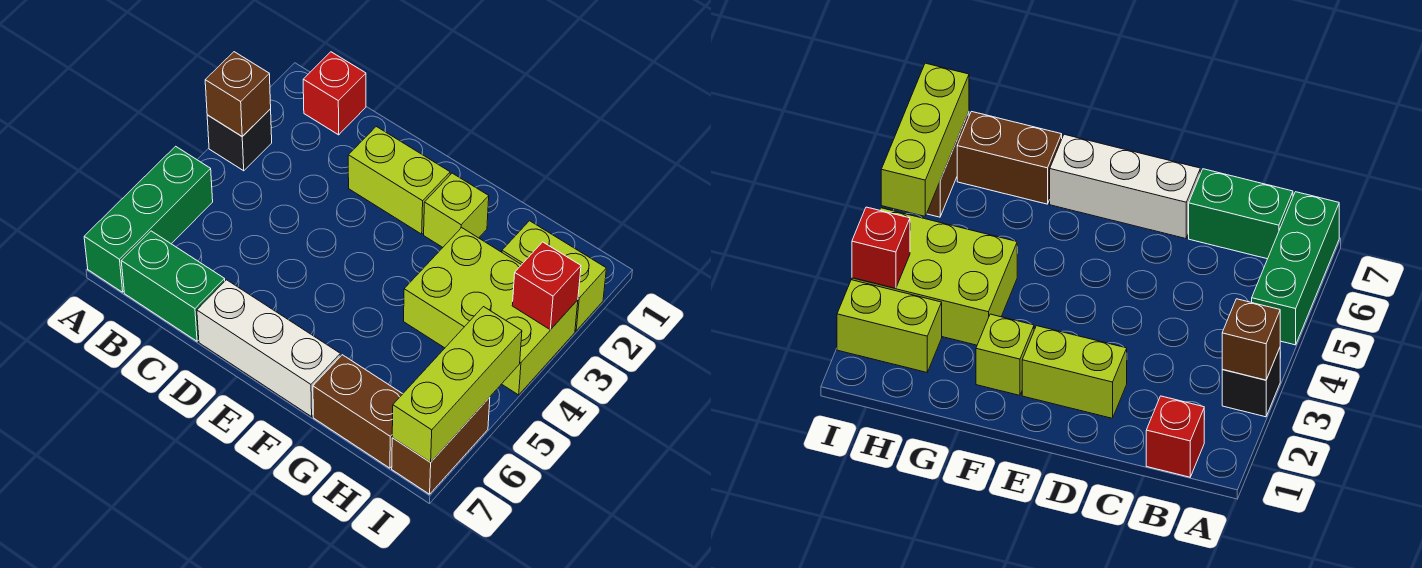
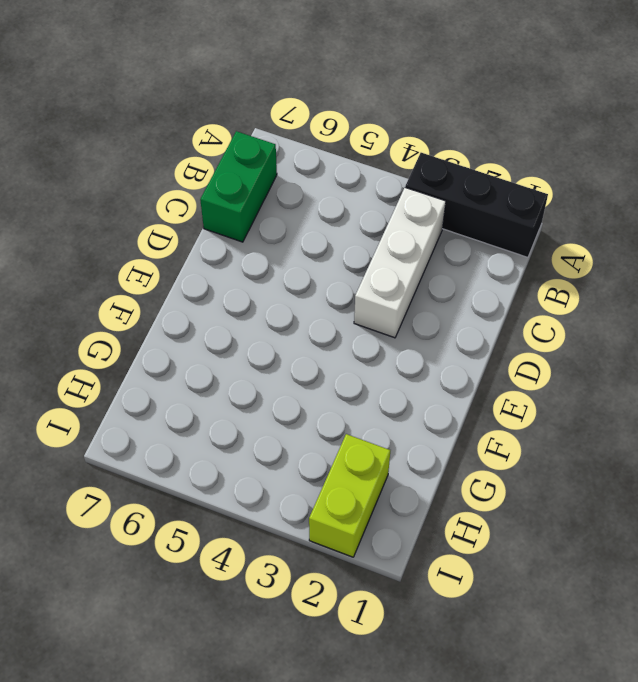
black brick A1:A3 level 1 -> black brick A3 level 1
white brick B3:D3 level 1 -> white brick D7:F7 level 1
none -> green brick A5:A7 level 1
none -> red brick B1 level 1
none -> lime brick D2:E2 level 1

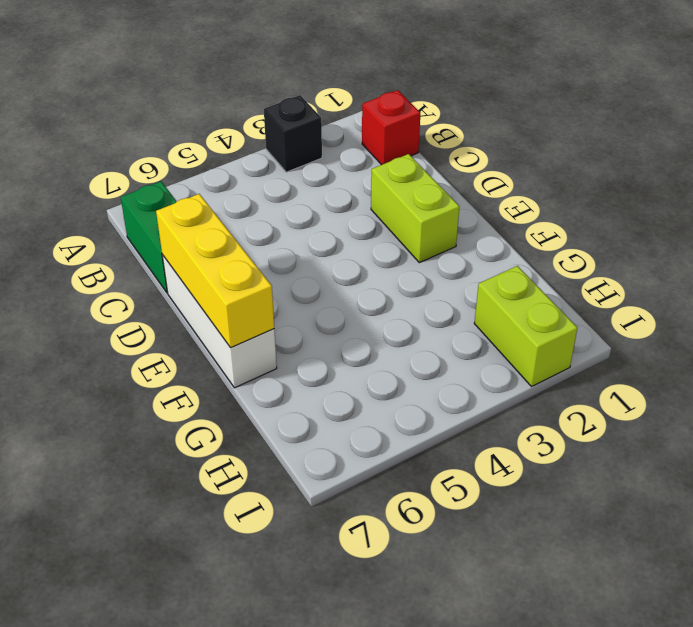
yellow brick D7:F7 level 2 -> none
none -> green brick A5:A7 level 1
none -> lime brick F2 level 1
none -> lime brick G3:I4 level 1

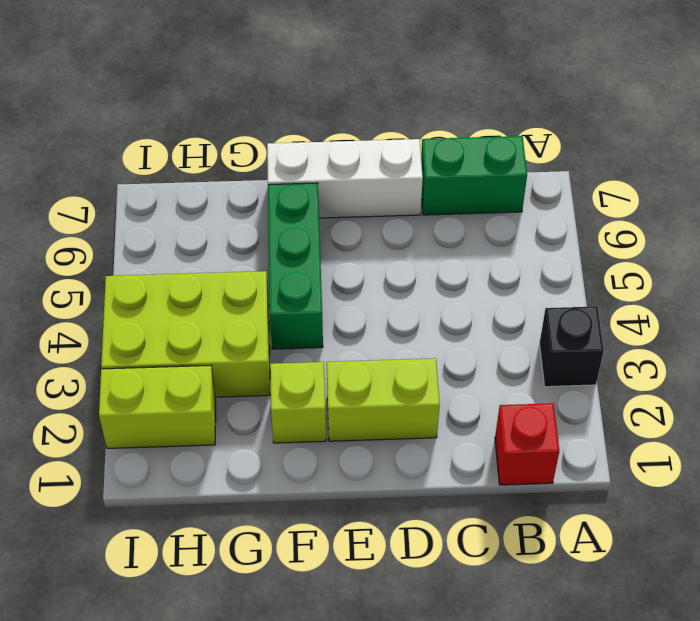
green brick F4:F6 level 1 -> green brick A5:A7 level 1
none -> brown brick G7:H7 level 1
none -> brown brick I6:I7 level 1
none -> brown brick A3 level 2

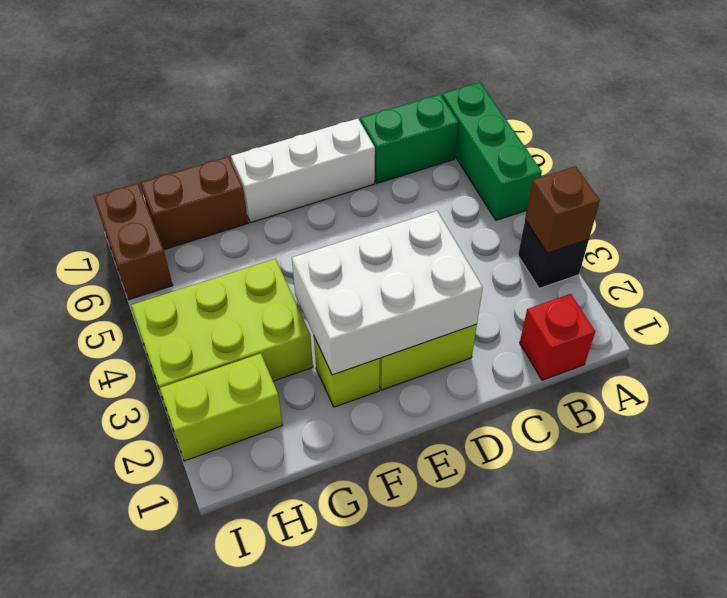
white brick D2:F3 level 2 -> none
none -> red brick I3 level 2
none -> lime brick I5:I7 level 2

